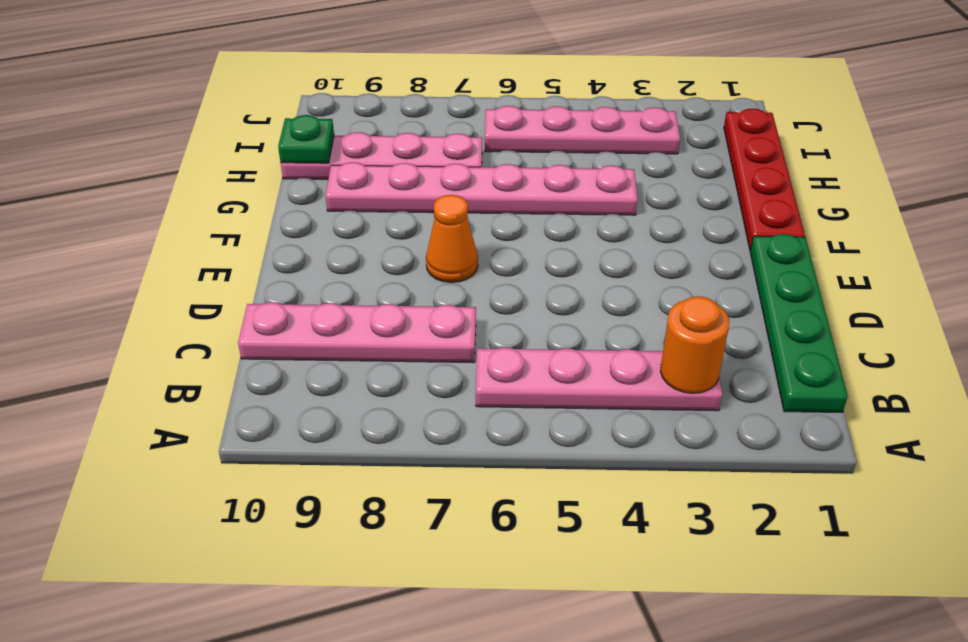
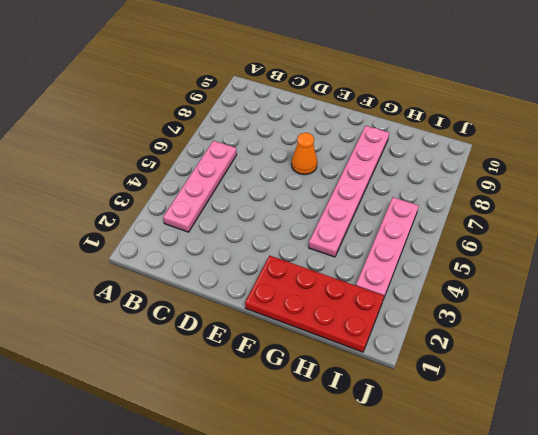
red plate F1:I2 level 1 -> red plate F1:I1 level 1
none -> green plate B1:E1 level 1
none -> pink plate C7:C10 level 1

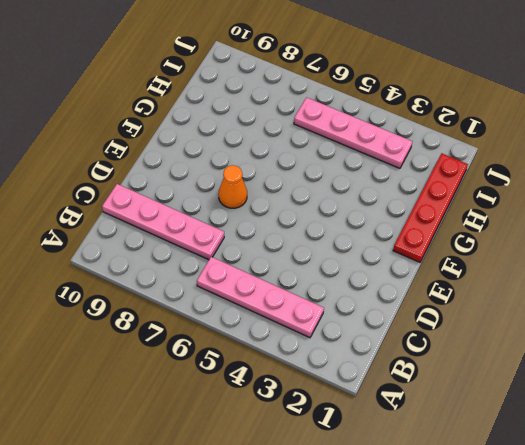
none -> green plate B1:E1 level 1
none -> pink plate G4:G9 level 1

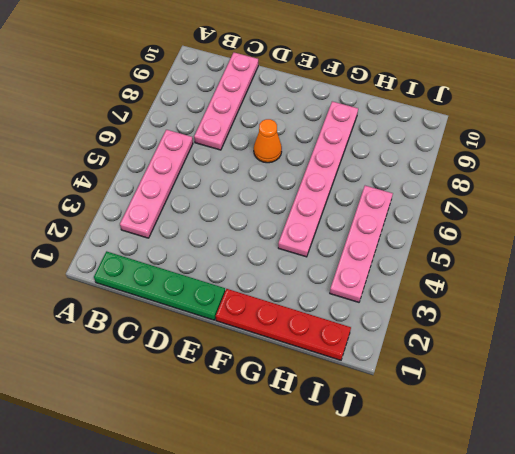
none -> pink plate H7:H10 level 1
none -> orange round brick B3 level 2

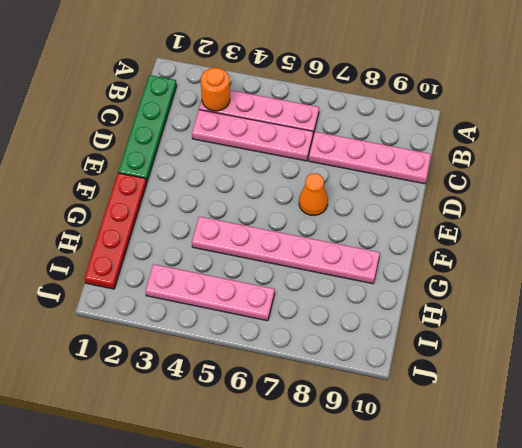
pink plate C3:C6 level 1 -> pink plate H7:H10 level 1
none -> green plate H10 level 2

